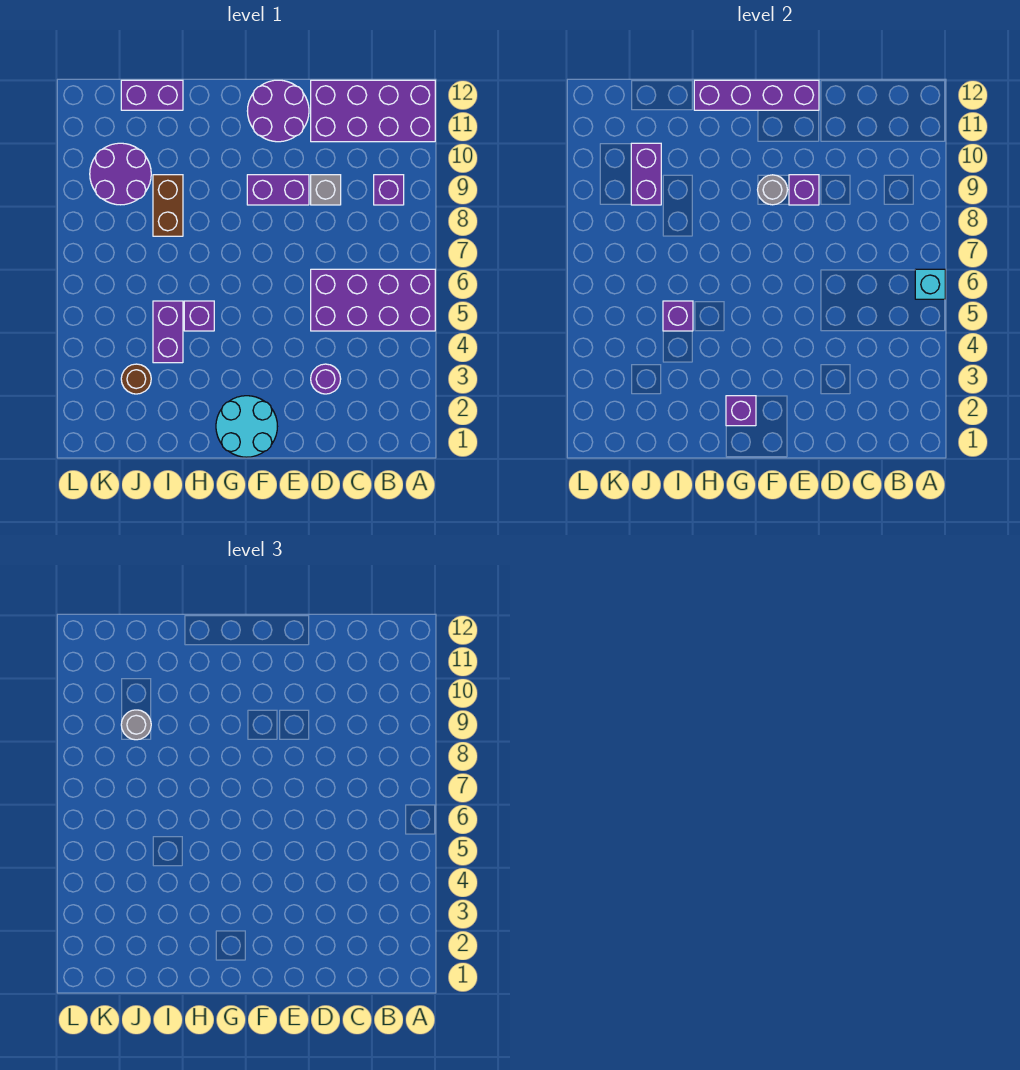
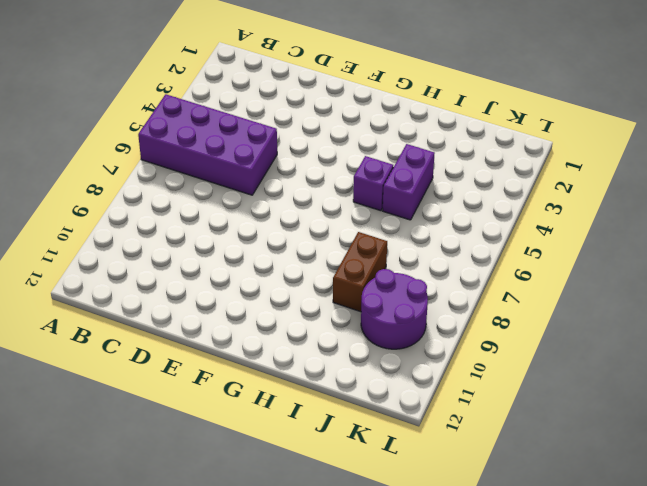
none -> purple brick A11:D12 level 1
none -> purple brick B9 level 1
none -> purple round brick D3 level 1

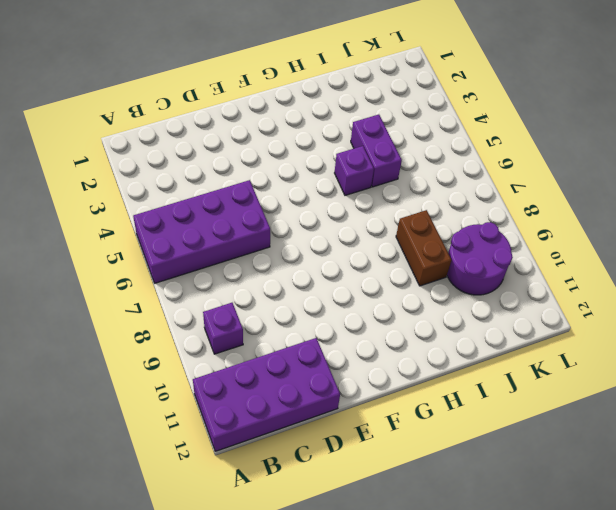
none -> purple round brick D3 level 1
none -> grey brick D9 level 1
none -> purple brick E9:F9 level 1

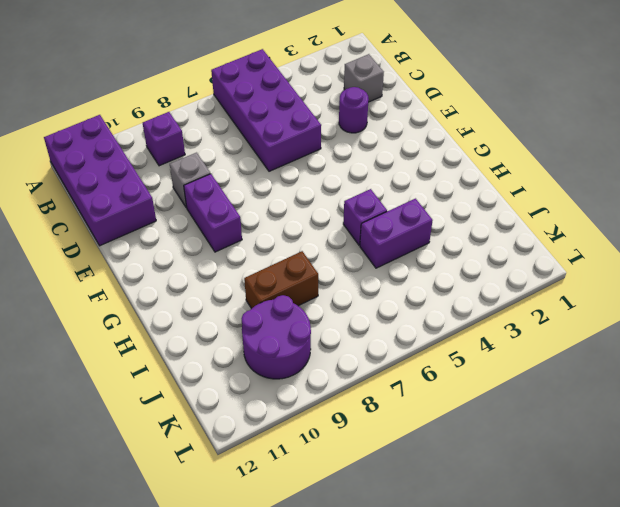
grey brick C2 level 1 -> none
none -> purple round brick E11:F12 level 1
none -> cyan round brick F1:G2 level 1
none -> purple brick I12:J12 level 1

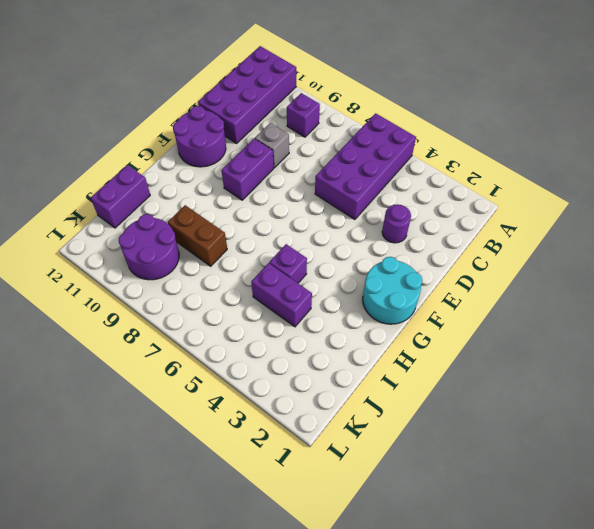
none -> brown round brick J3 level 1
none -> cyan brick A6 level 2
none -> purple brick E9 level 2

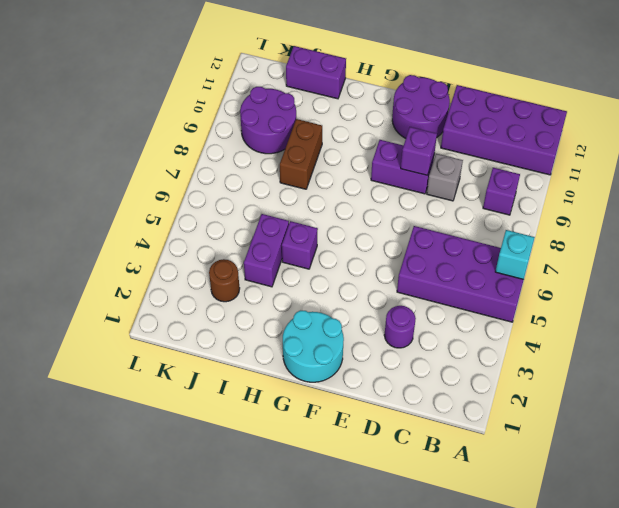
none -> purple brick E12:H12 level 2
none -> grey round brick F9 level 2
none -> purple brick G2 level 2

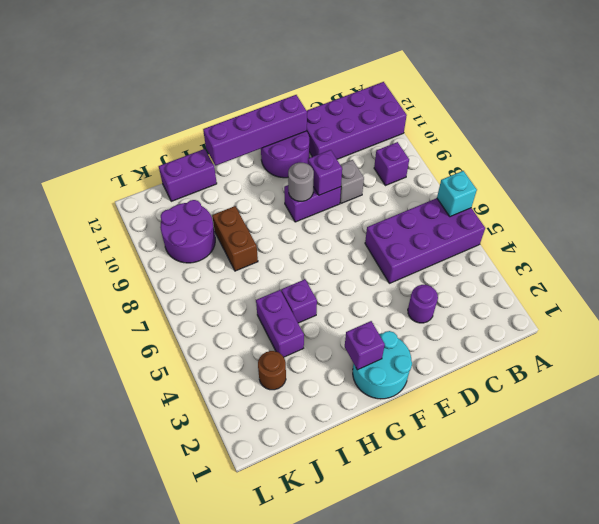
none -> purple brick I5 level 2
none -> purple brick J9:J10 level 2
none -> grey round brick J9 level 3

